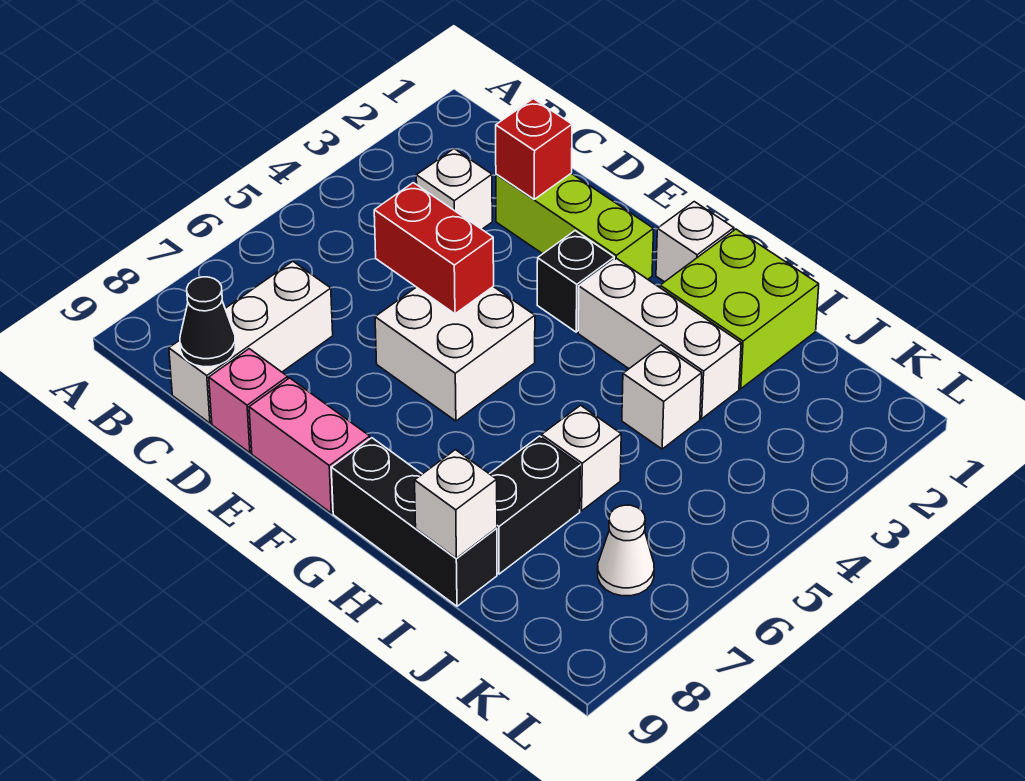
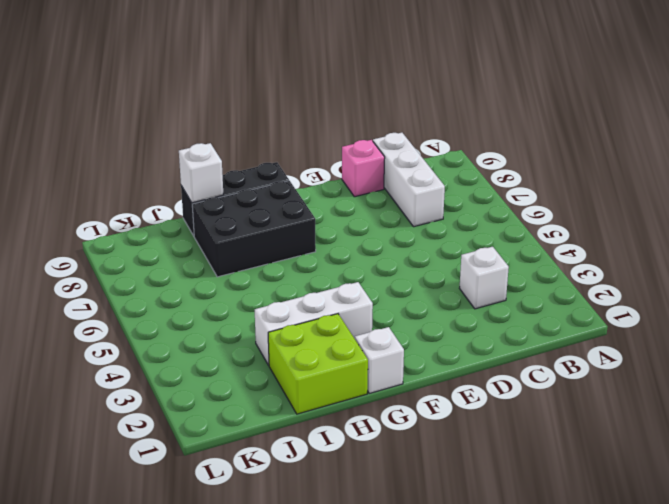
black brick G7:I8 level 1 -> black brick I7:I8 level 1
none -> lime brick D2:F2 level 1
none -> white brick E5:F6 level 1
none -> pink brick E9:F9 level 1

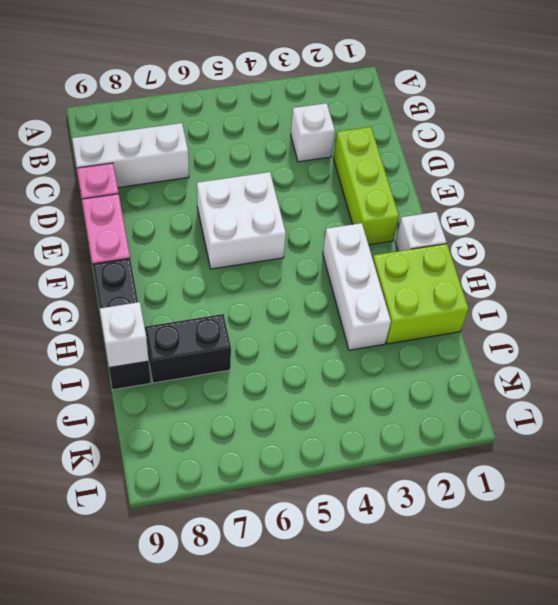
none -> black brick F3 level 1
none -> white brick I4 level 1
none -> white brick I6 level 1

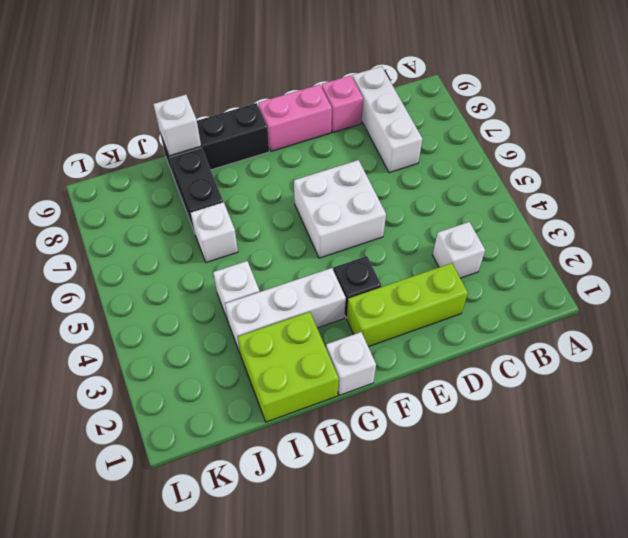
none -> white cone K7 level 1
none -> black cone C9 level 2
none -> red brick D2 level 2

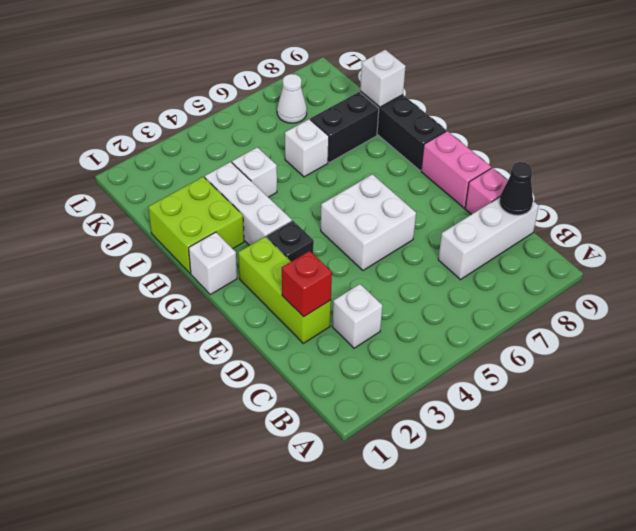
none -> red brick D5:E5 level 2

